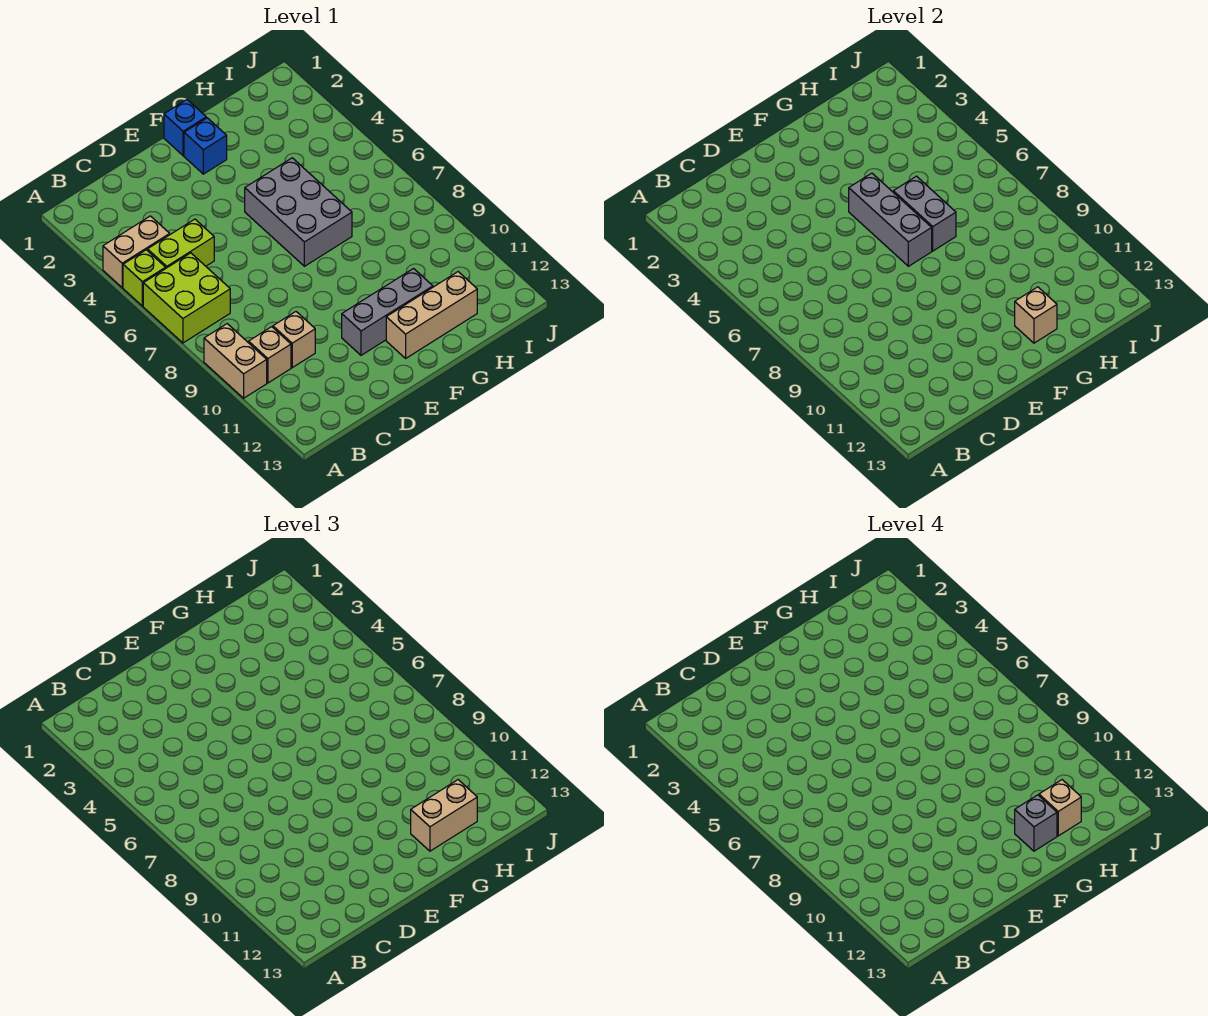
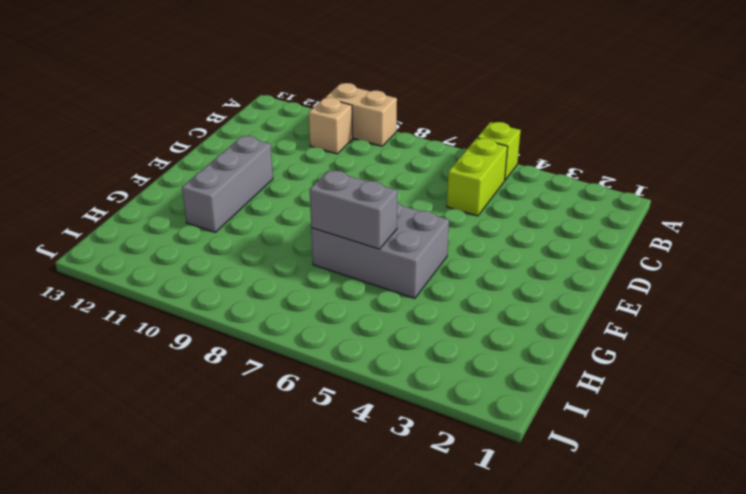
none -> tan brick A4:B4 level 1
none -> lime brick A6:B7 level 1
none -> tan brick C10 level 1

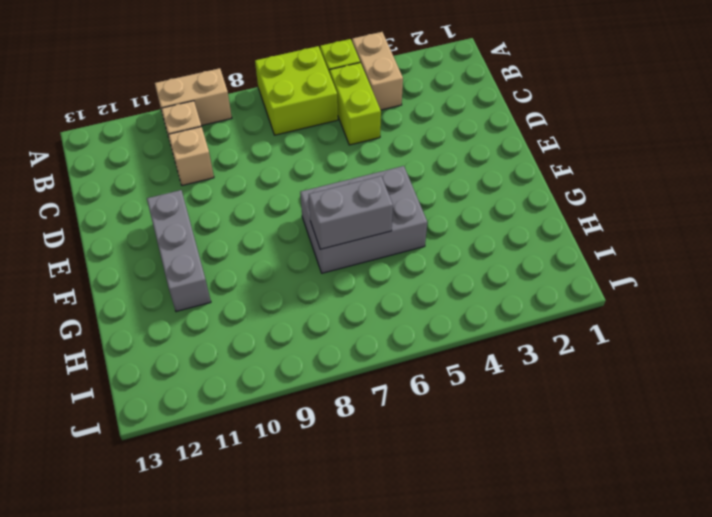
none -> blue brick F1 level 1
none -> blue brick F2 level 1
none -> tan brick F12:H12 level 1

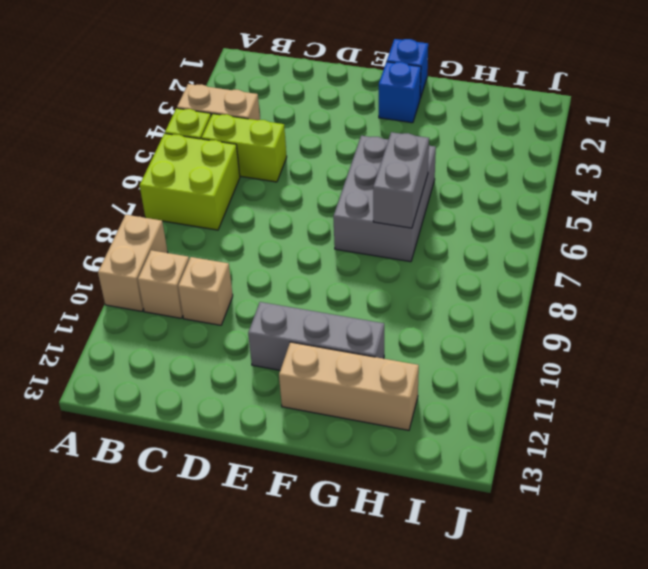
none -> grey brick F5:F7 level 2
none -> tan brick G12 level 2
none -> tan brick G12:H12 level 3

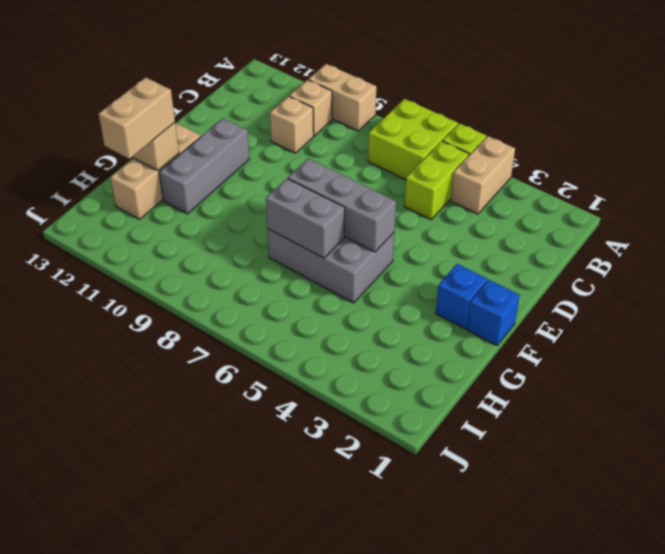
none -> grey brick G12 level 4
none -> tan brick H12 level 4

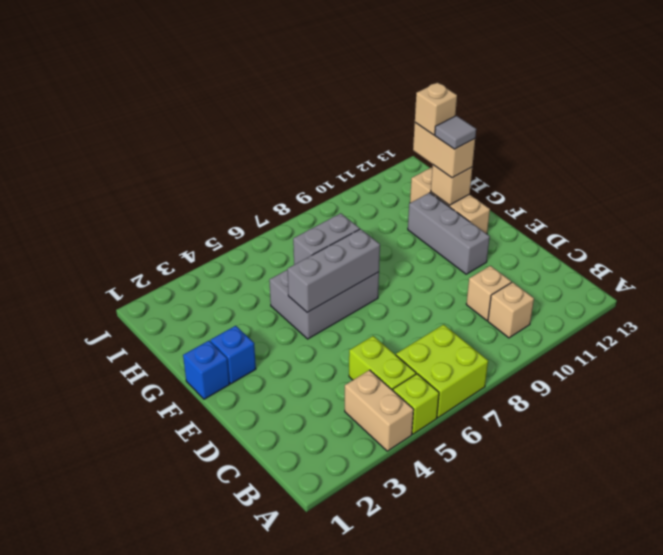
grey tile G12 level 4 -> grey brick G12 level 4
none -> tan brick A9:A10 level 1

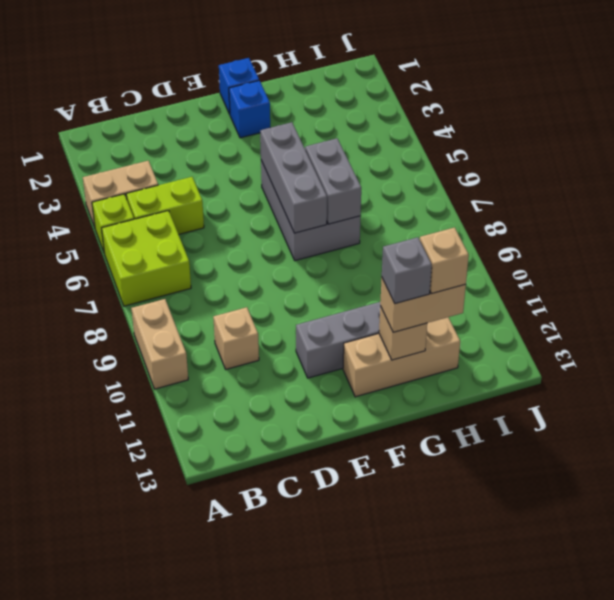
none -> tan brick B10 level 1

